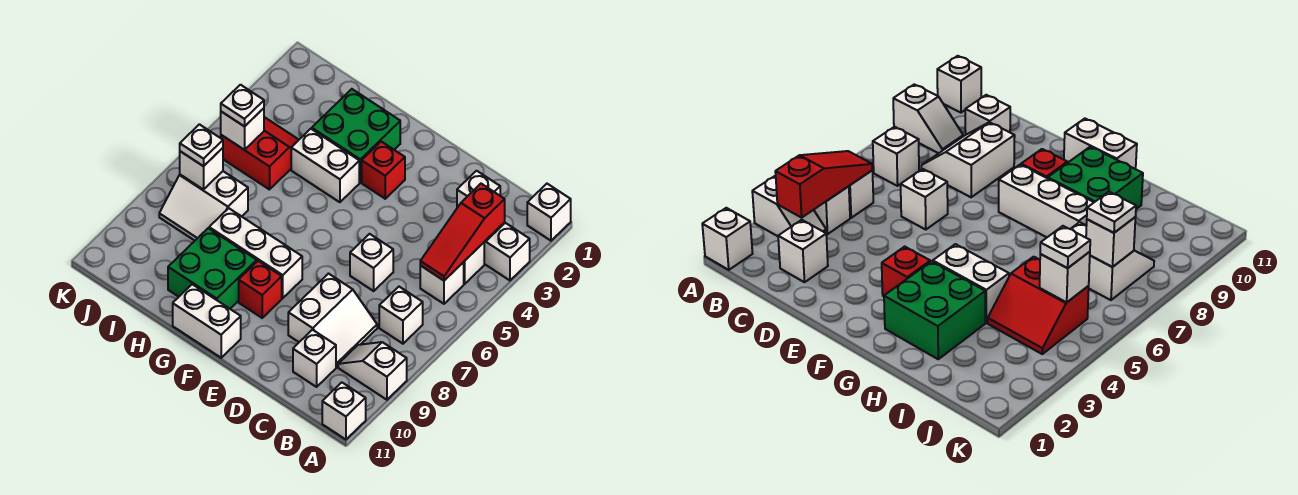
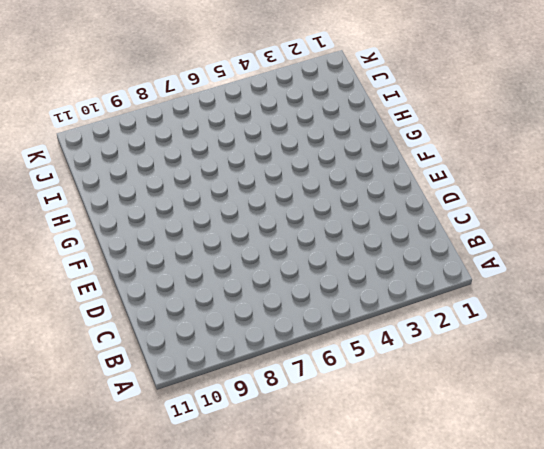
none -> white brick A1 level 1
none -> white slope A3:B3 level 1 top A
none -> white slope A9:B9 level 1 top A

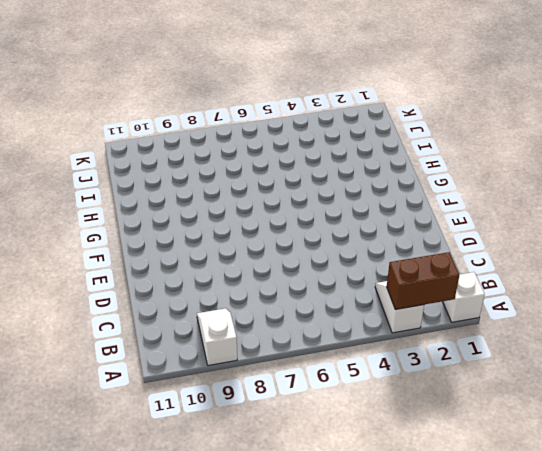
brown brick A2:A3 level 2 -> none
none -> white brick A11 level 1
none -> white brick B4 level 1
none -> white brick B5 level 1

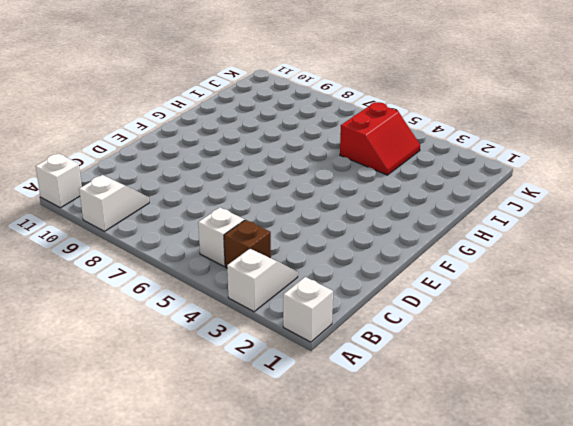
brown brick B4 level 1 -> white brick B4 level 1
none -> white brick B7 level 1
none -> white brick C2 level 1
none -> white slope C8:D9 level 1 top D

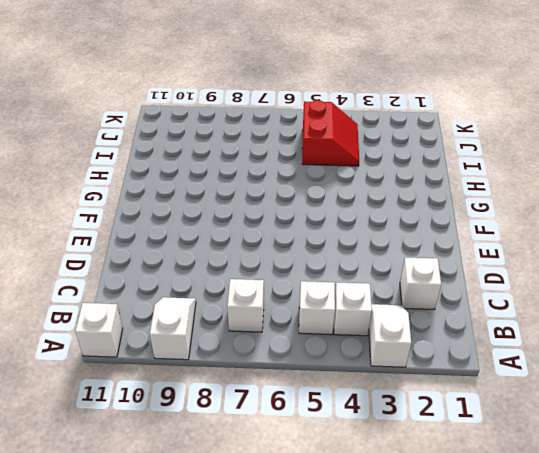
none -> white brick A1 level 1
none -> white slope C8:D9 level 1 top D
none -> white brick C10 level 1

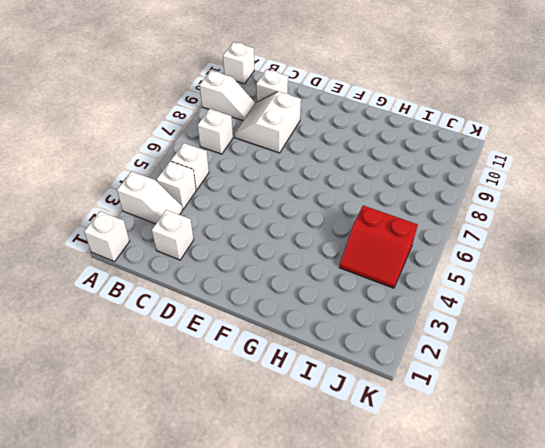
none -> white brick D6 level 1
none -> red brick F3 level 1
none -> white brick F8:H8 level 1

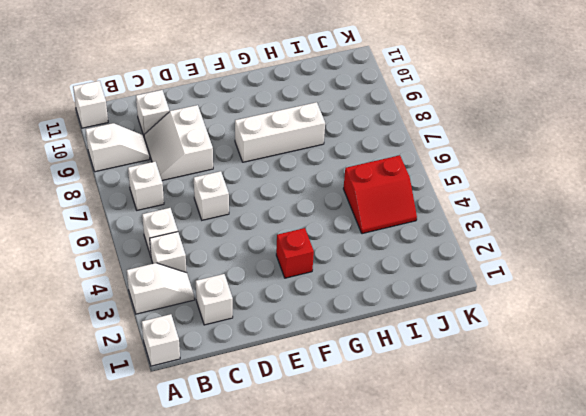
none -> red brick F9 level 1
none -> white brick F11:G11 level 1
none -> green brick G2:H3 level 1

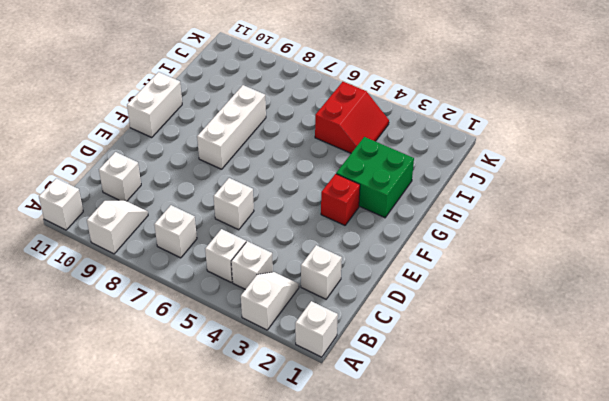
none -> white slope C8:D9 level 1 top D
none -> red brick F9 level 1
none -> white brick G4:H4 level 1

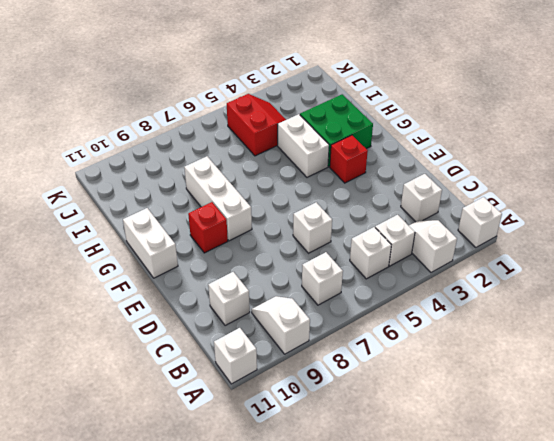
none -> white slope C8:D9 level 1 top D
none -> green brick G9:H10 level 1
none -> white slope I7:J8 level 1 top 7

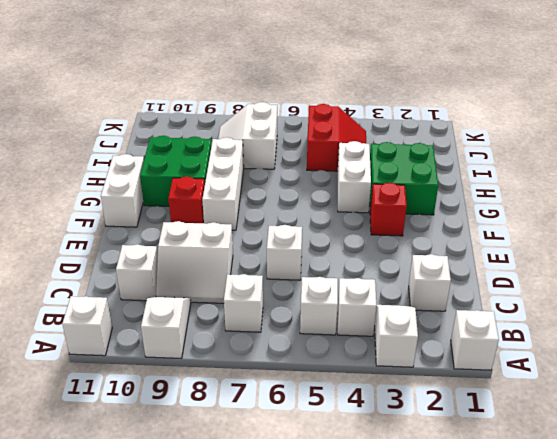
none -> red slope B3:B5 level 2 top 3
none -> white brick J5 level 2
none -> white brick J7 level 2

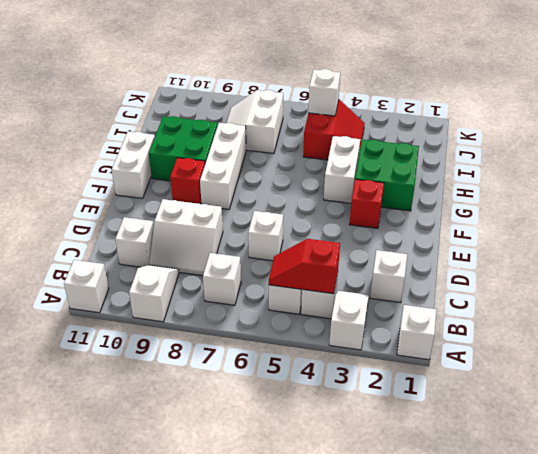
red slope B4:B5 level 2 top 4 -> red slope B3:B5 level 2 top 3
none -> white brick J7 level 2
none -> white plate J5 level 3
none -> white plate J7 level 3

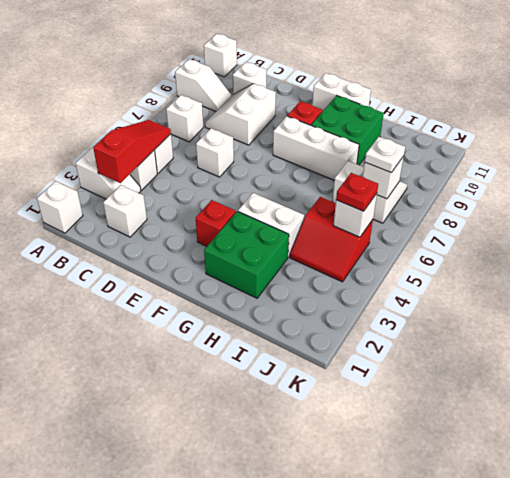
red plate J5 level 3 -> white plate J5 level 3

